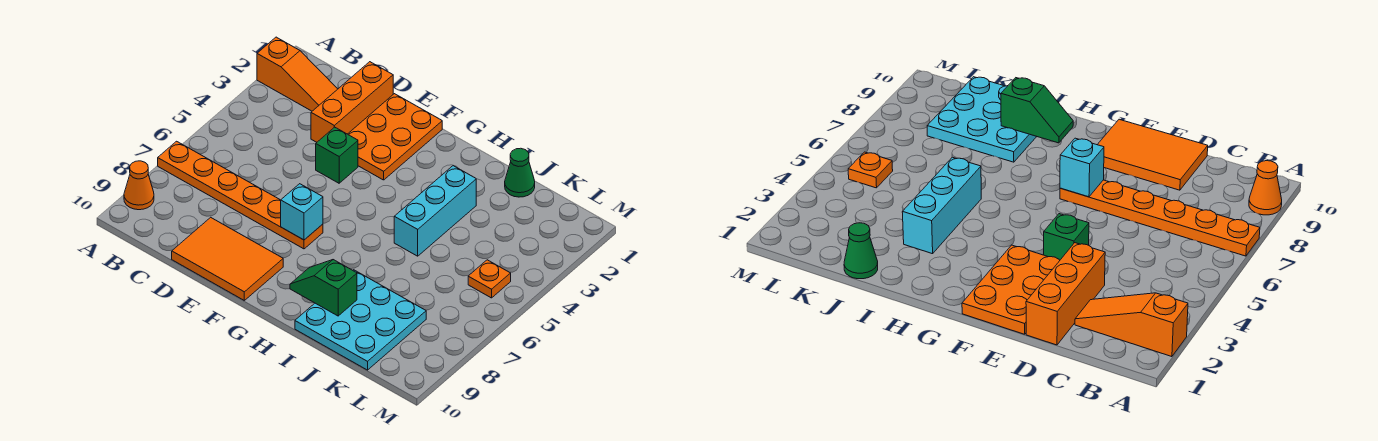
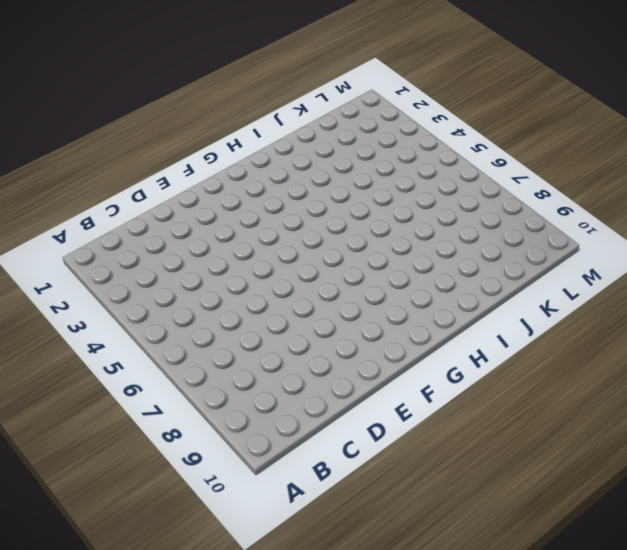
none -> orange slope A2:C2 level 1 top A
none -> orange plate A7:F7 level 1
none -> orange cone A9 level 1

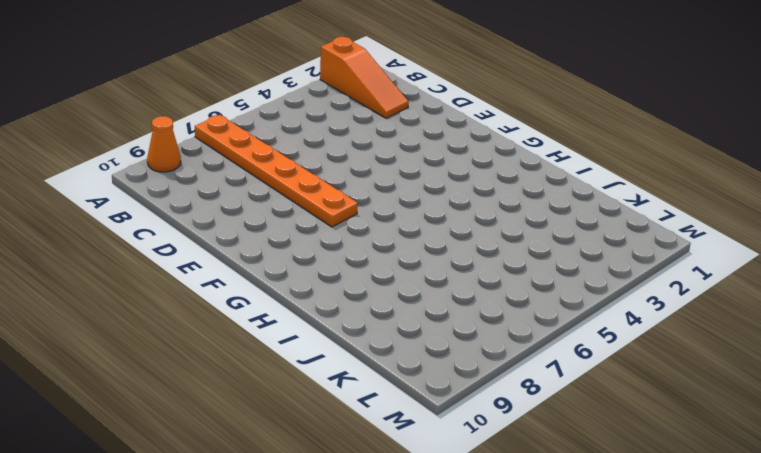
none -> orange brick D1:D3 level 1
none -> orange tile D9:F10 level 1
none -> orange plate E1:F3 level 1

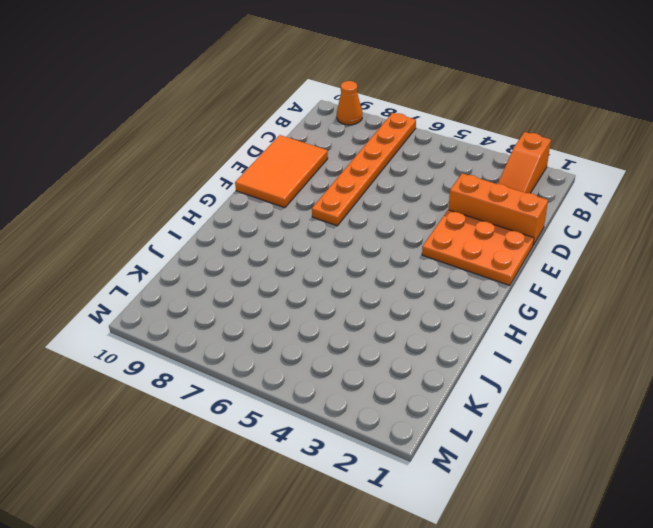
none -> green brick E4 level 1
none -> cyan brick I3:I5 level 1
none -> cyan plate I8:K10 level 1

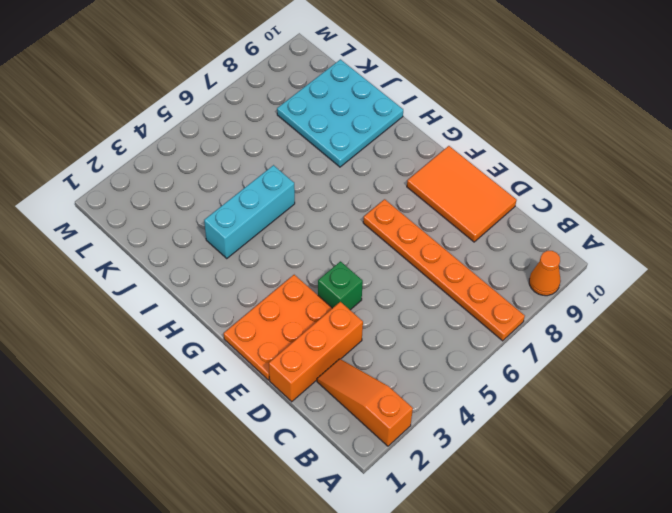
none -> green cone J1 level 1
none -> orange plate L5 level 1
none -> cyan brick F7 level 2

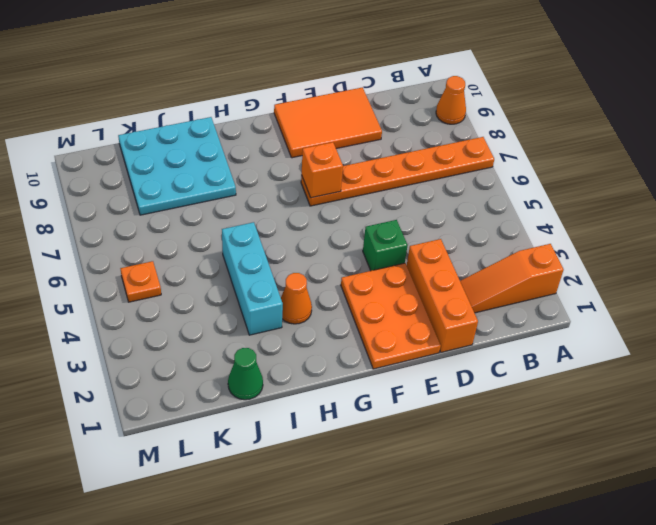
orange brick F7 level 2 -> cyan brick F7 level 2
orange cone H3 level 1 -> none
none -> green slope H9:I9 level 2 top I

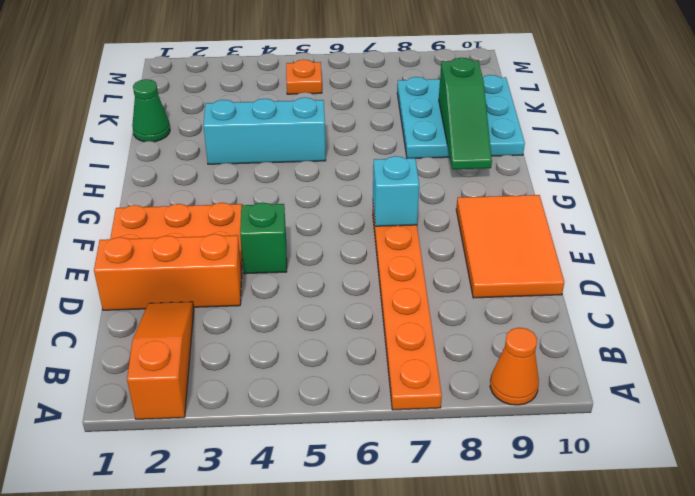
green slope H9:J9 level 2 top J -> green slope H9:I9 level 2 top I

